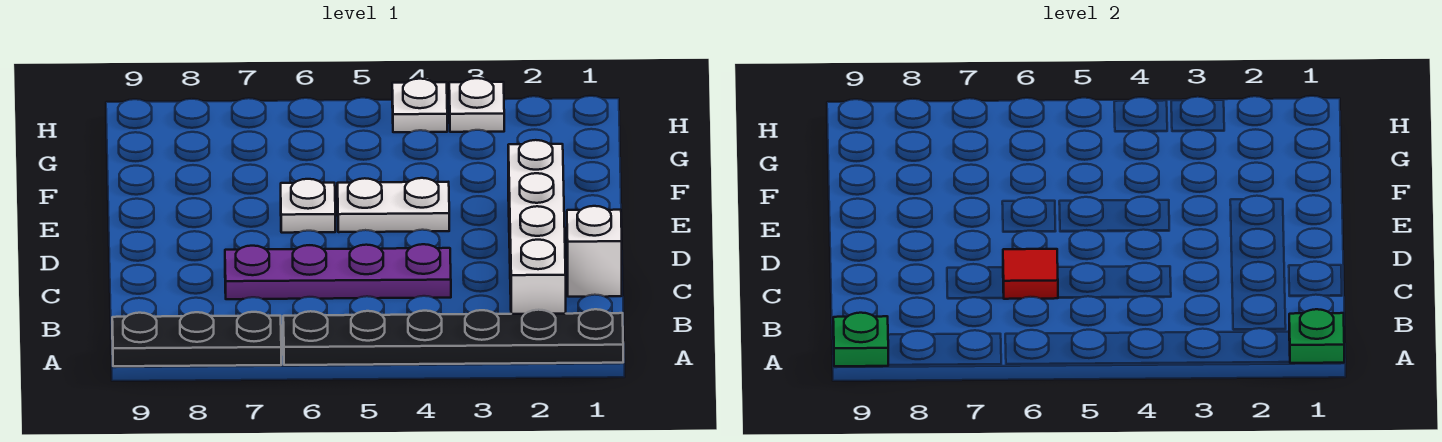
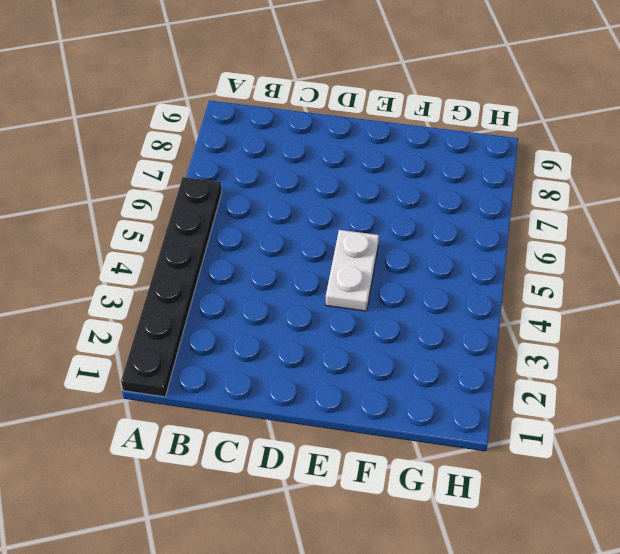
none -> black plate A7:A9 level 1
none -> white brick B2:E2 level 1
none -> white brick C1 level 1

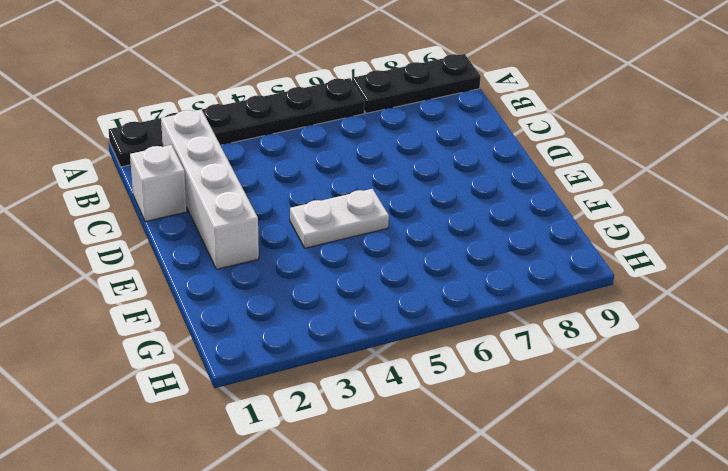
none -> purple plate C4:C7 level 1
none -> white plate E6 level 1
none -> white plate H3 level 1

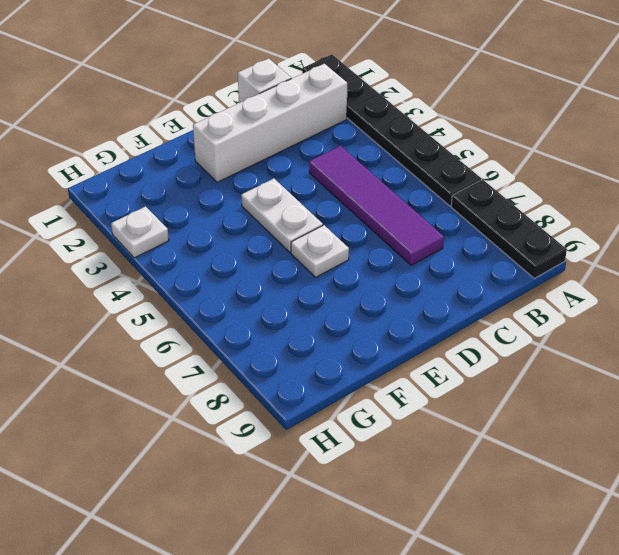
purple tile C4:C7 level 1 -> purple plate C4:C7 level 1
none -> white plate H4 level 1
none -> green plate A1 level 2
none -> green plate A9 level 2

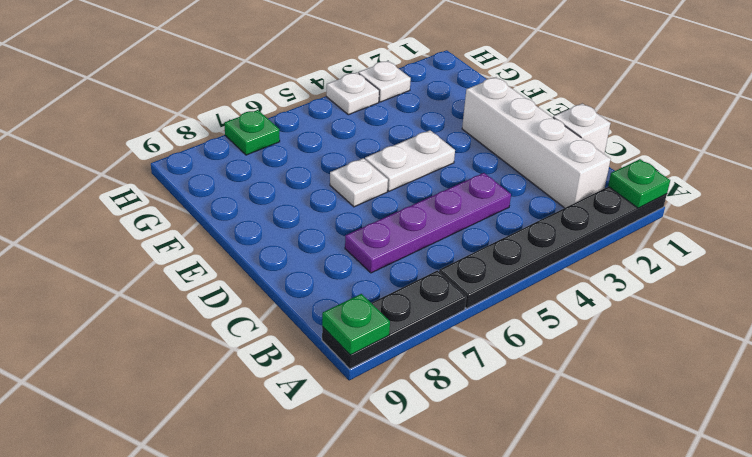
green plate H7 level 1 -> none
none -> red tile C6 level 2

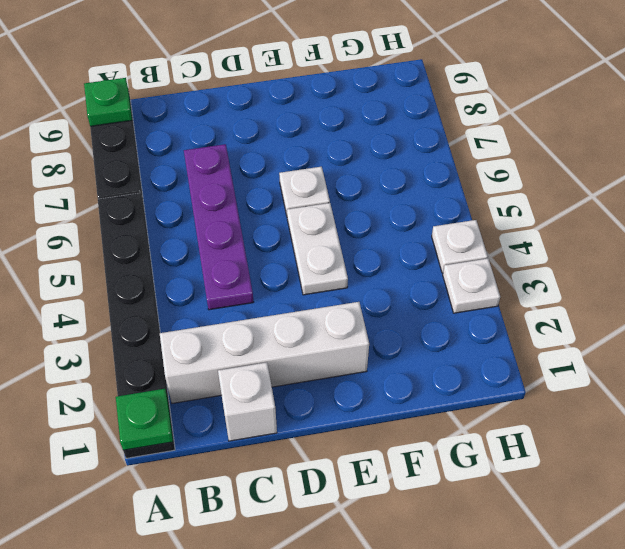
none -> red tile C6 level 2

